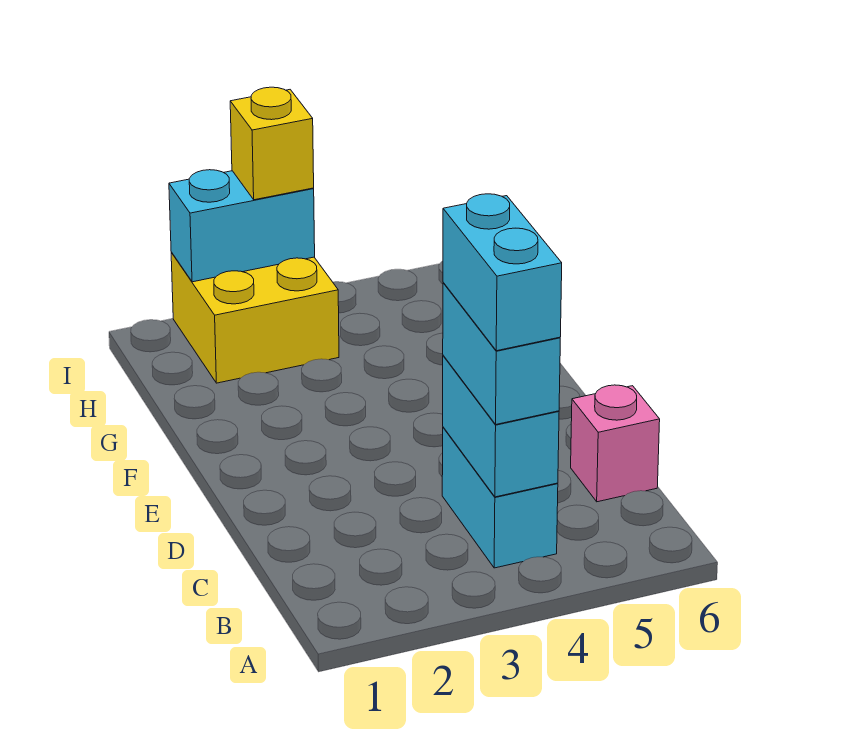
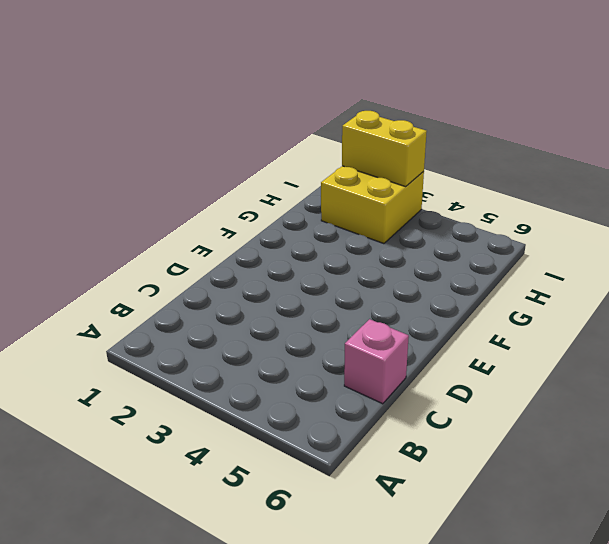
yellow brick I2:I3 level 2 -> cyan brick I2:I3 level 2
none -> cyan brick B4:C4 level 1
none -> cyan brick B4:C4 level 2

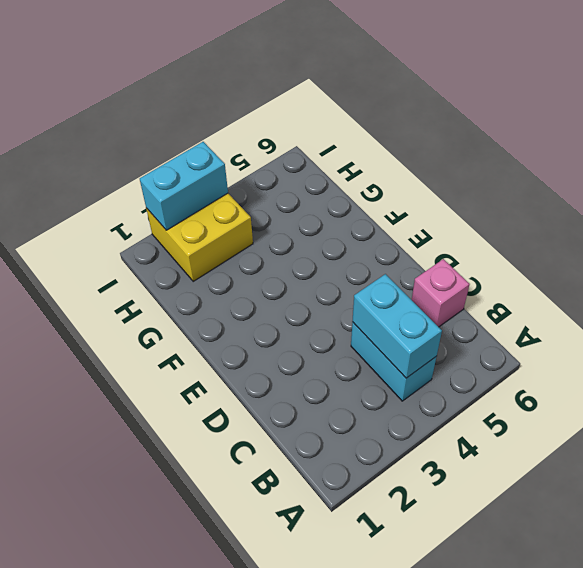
none -> cyan brick B4:C4 level 3
none -> yellow brick I3 level 3

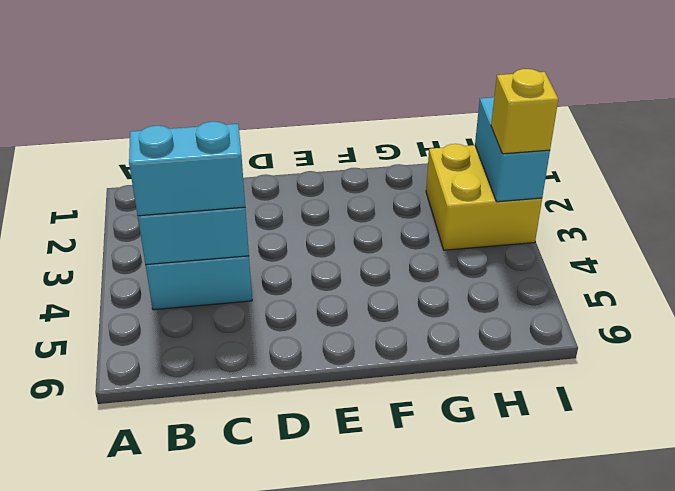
none -> pink brick C6 level 1
none -> cyan brick B4:C4 level 4

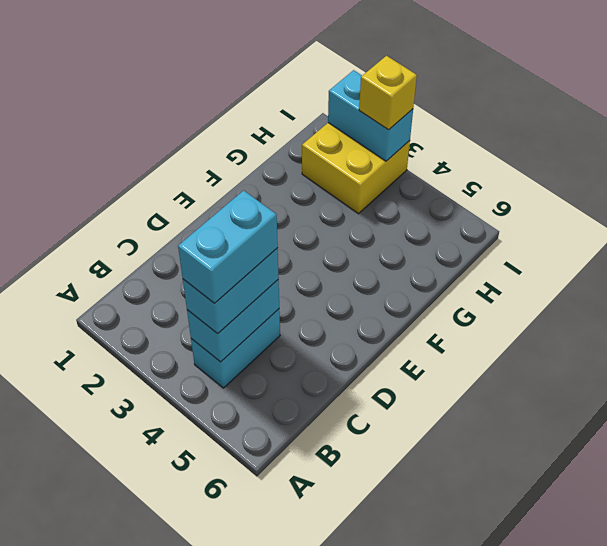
none -> pink brick C6 level 1

